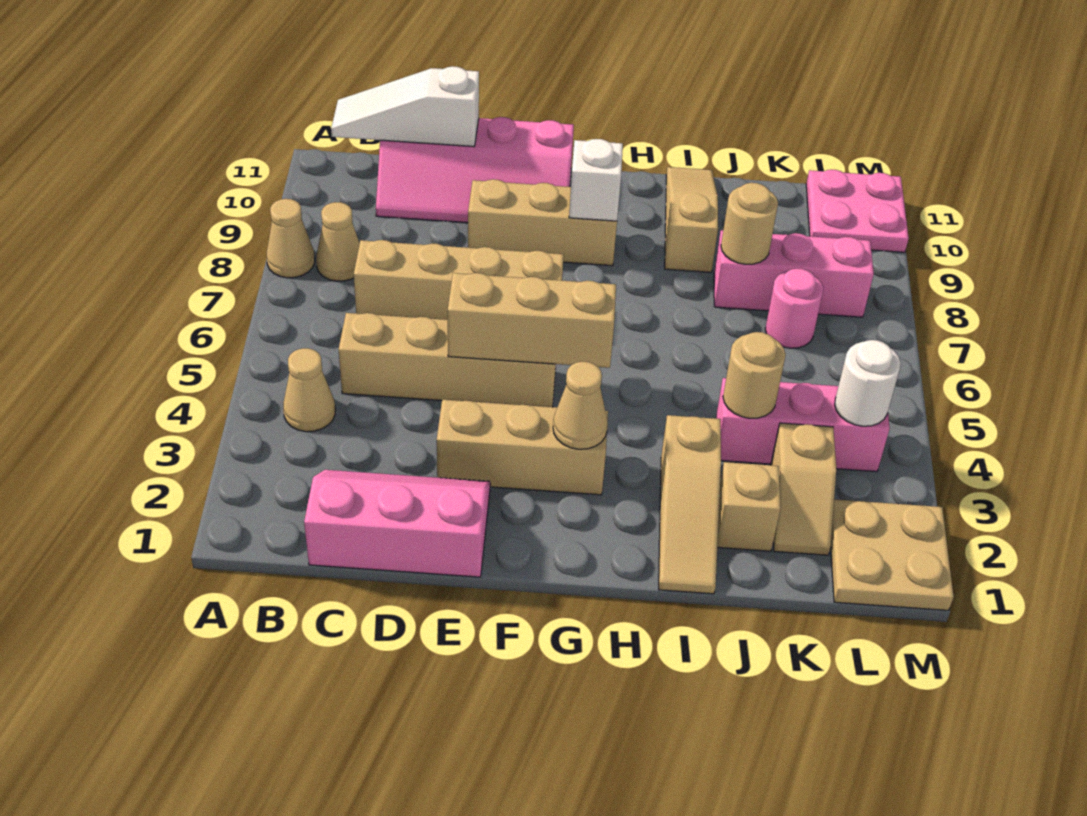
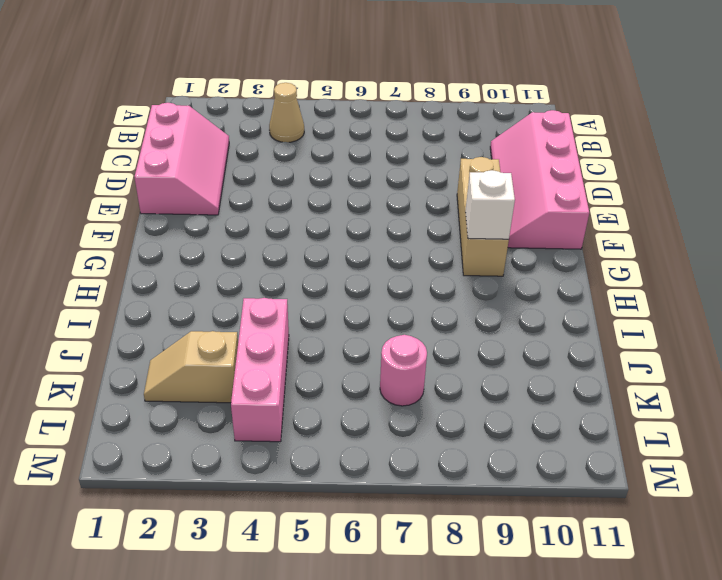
none -> tan cone A8 level 1
none -> tan cone B8 level 1
none -> tan brick C5:F5 level 1

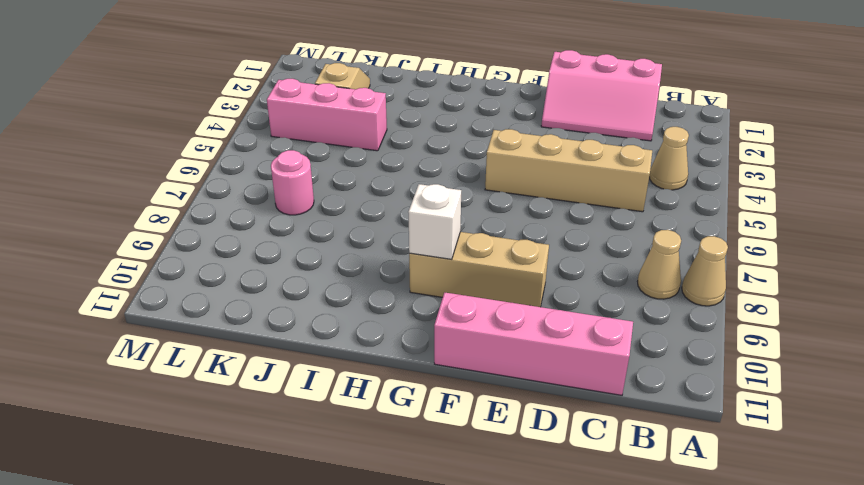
none -> tan brick C7:F7 level 1
none -> tan brick E3:G3 level 1
none -> tan slope I1:I3 level 1 top 3

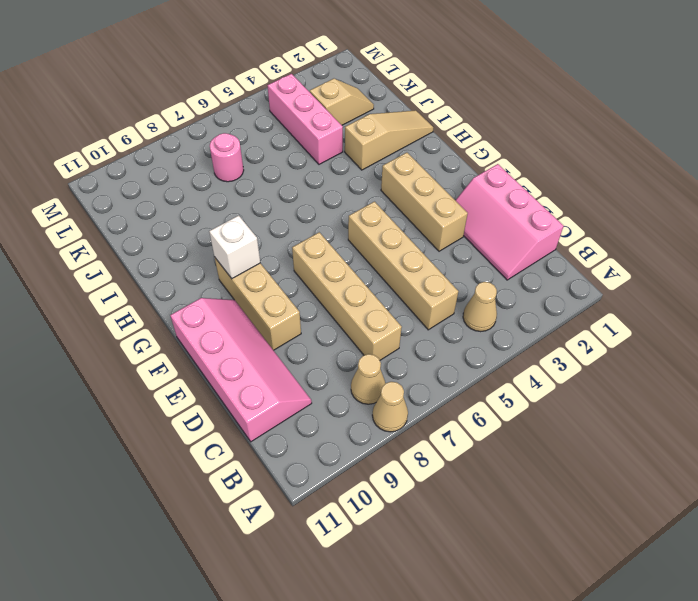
none -> tan slope I9:I11 level 1 top 9
none -> tan brick J2 level 1
none -> pink brick J8:L8 level 1

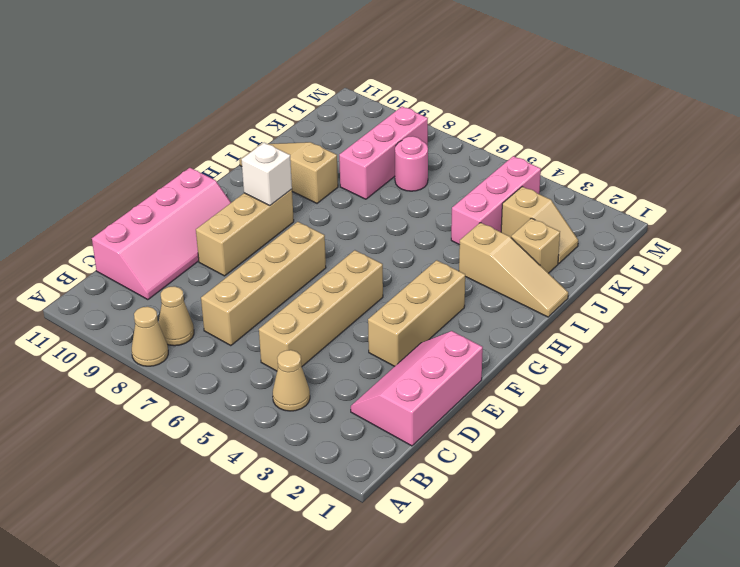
none -> tan plate L1:M2 level 1
none -> pink plate L10:M11 level 1
none -> white slope B11:D11 level 2 top D

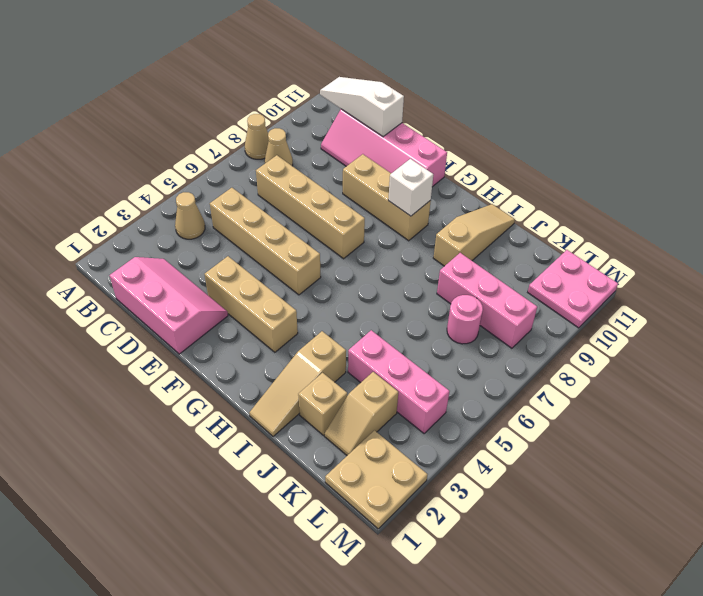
none -> tan brick E5:G5 level 2
none -> tan cone G3 level 2
none -> tan round brick J4 level 2

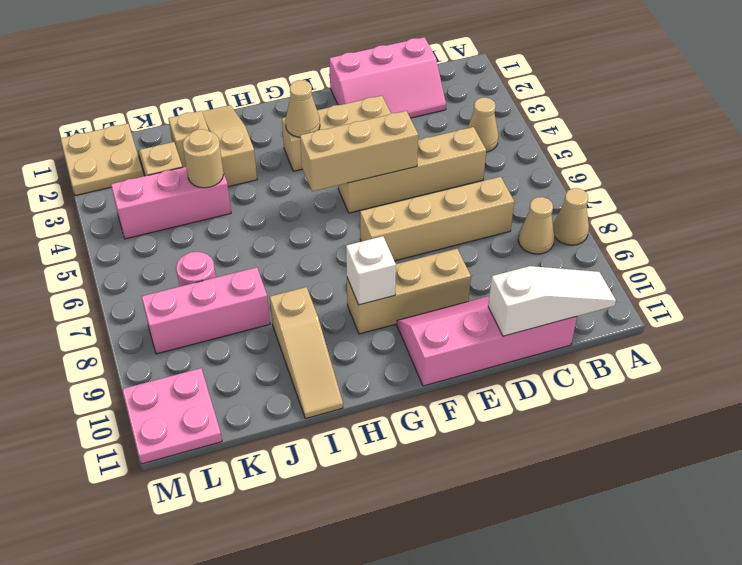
none -> tan round brick J8 level 2
none -> white round brick L4 level 2

